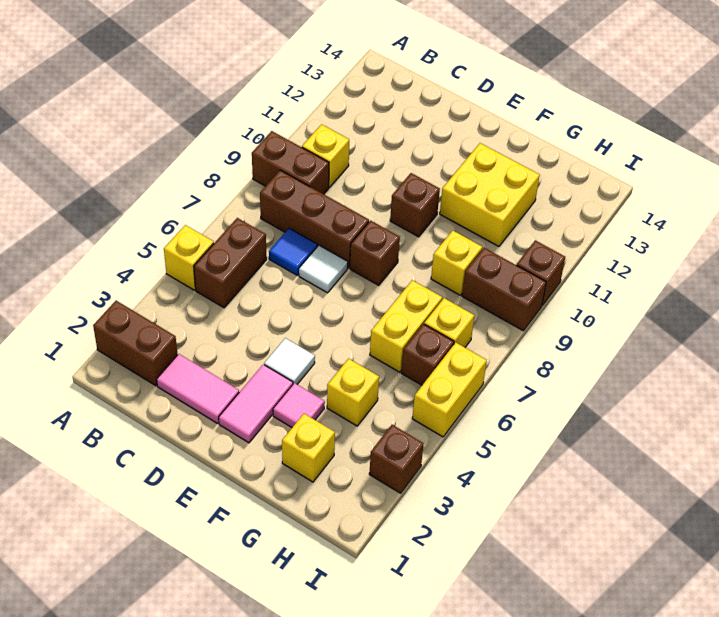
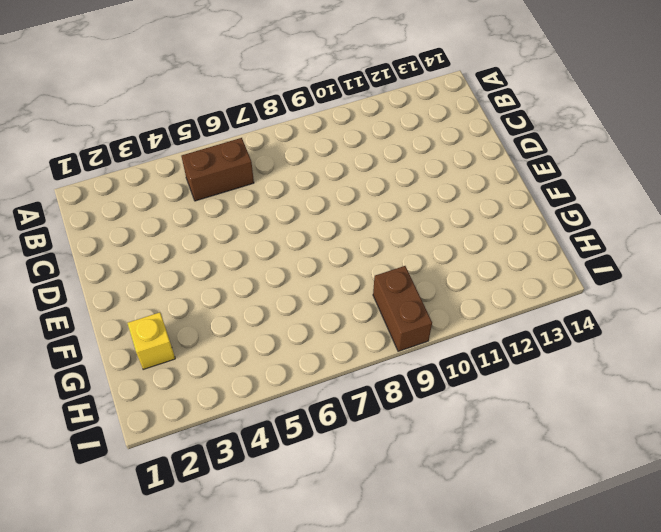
none -> brown brick A2:B2 level 1
none -> yellow brick A5 level 1
none -> brown brick A9:B9 level 1

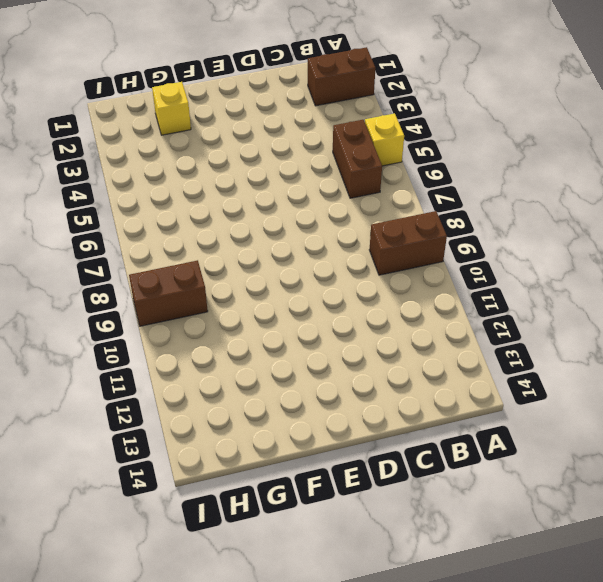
none -> brown brick B8:D8 level 1
none -> yellow brick B10 level 1
none -> pink tile C2:D2 level 1

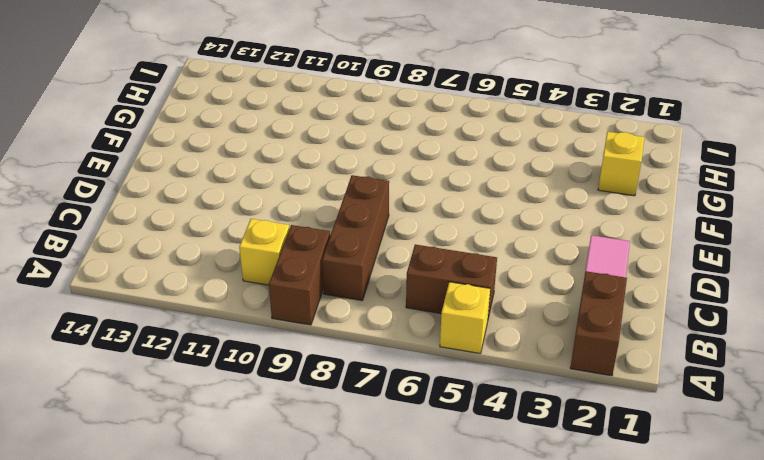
none -> blue tile C7 level 1
none -> white tile D7 level 1
none -> pink tile E2:E3 level 1

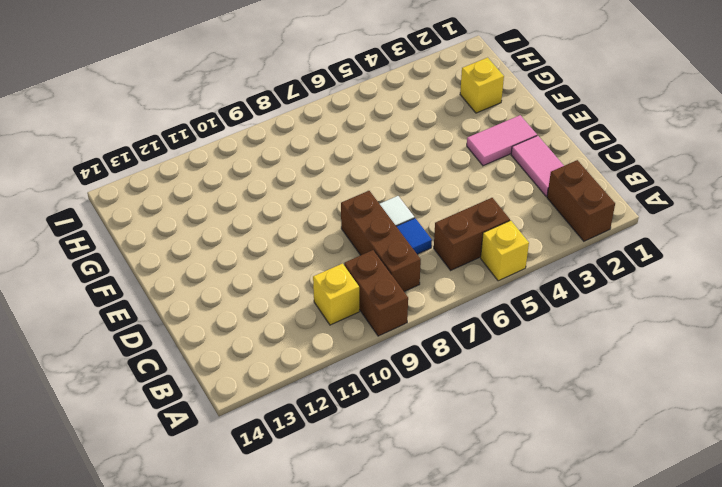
none -> white tile E4 level 1
none -> brown brick E8 level 1
none -> brown brick E10 level 1

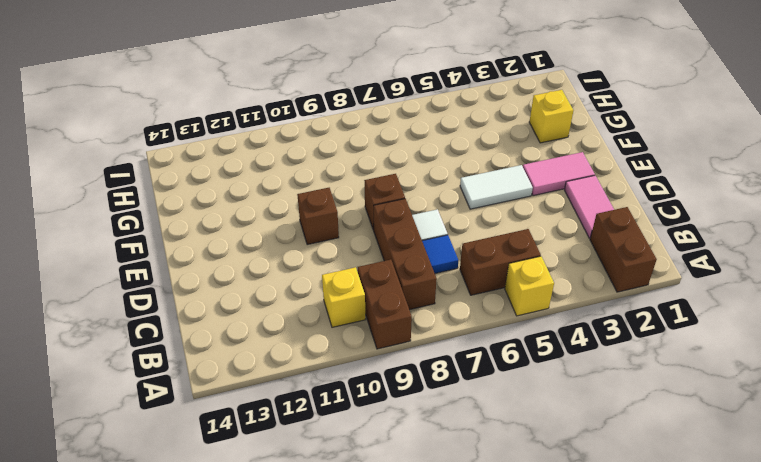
white tile E4:E5 level 1 -> white tile E4 level 1
none -> pink tile F3 level 1
none -> yellow brick F11:G12 level 1
none -> yellow brick G4 level 1

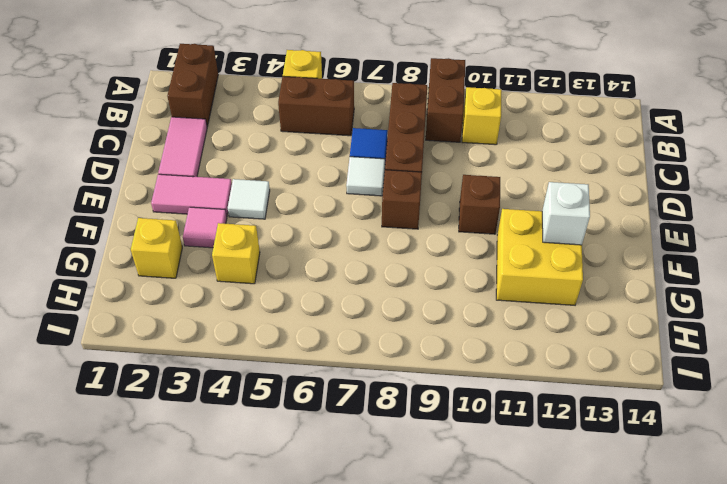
white brick F12 level 2 -> none
none -> yellow brick G6:G7 level 1
none -> yellow brick G9 level 1
none -> brown brick H6 level 1

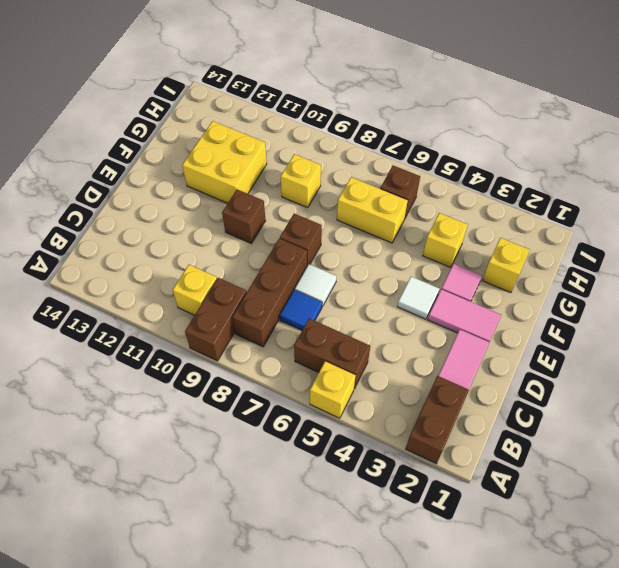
none -> yellow brick H7 level 1
none -> brown brick H9:I9 level 1
none -> brown brick I3 level 1

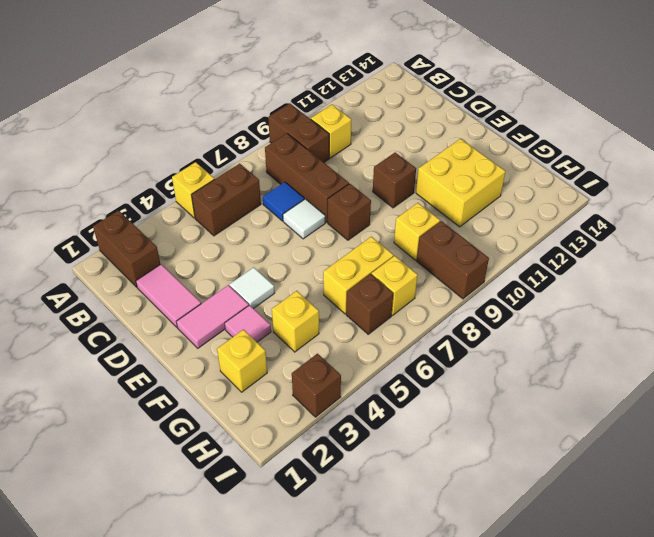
none -> yellow brick I5:I6 level 1
none -> brown brick I10 level 1

